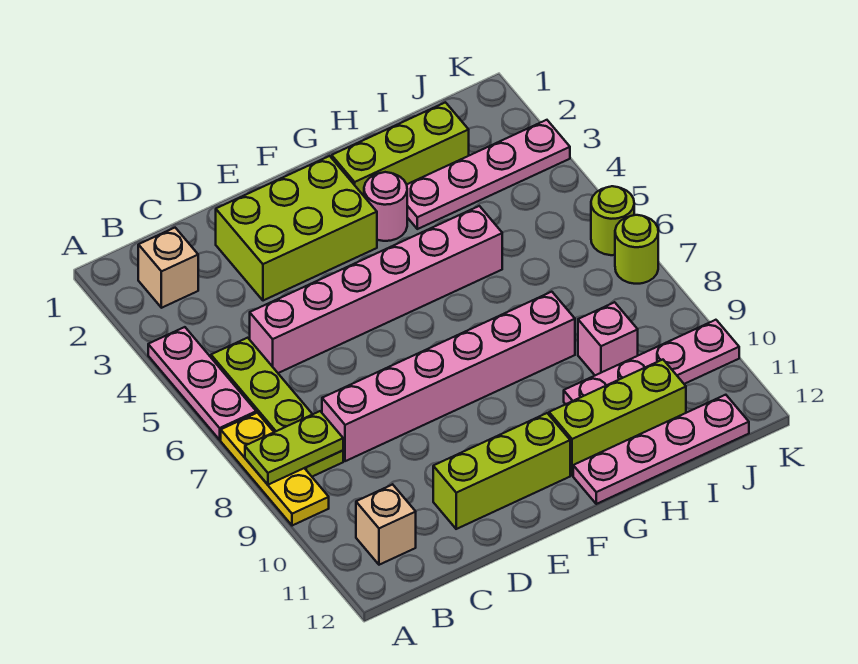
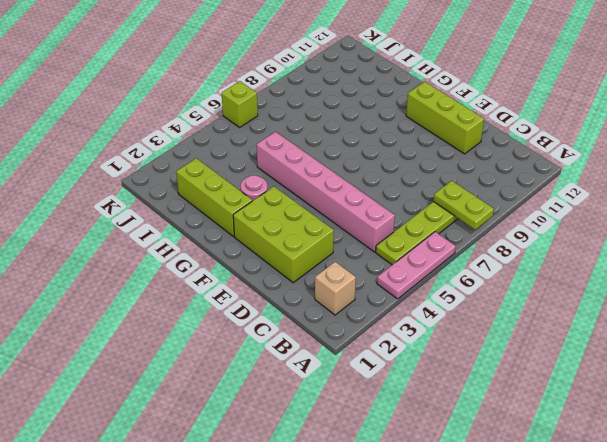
lime brick K6 level 1 -> lime round brick K6 level 1
none -> yellow plate A7:A9 level 1
none -> tan brick B11 level 1
none -> pink brick C8:H8 level 1

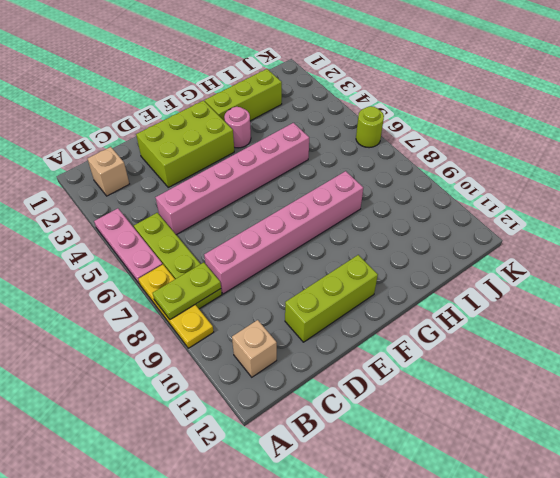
none -> lime brick G11:I11 level 1
none -> pink plate G12:J12 level 1
none -> pink plate H3:K3 level 1

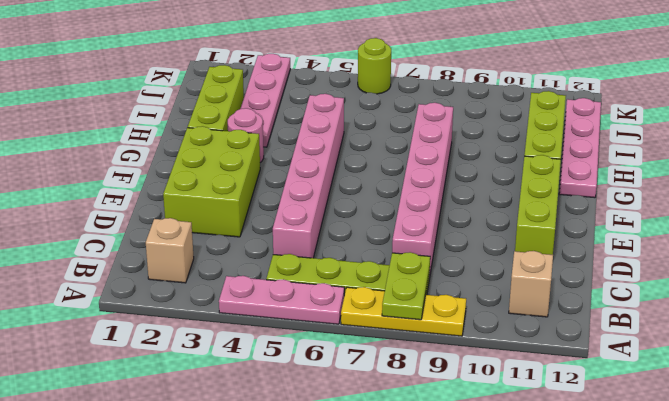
none -> pink plate H10:K10 level 1
none -> pink brick I9 level 1
none -> lime round brick K7 level 1

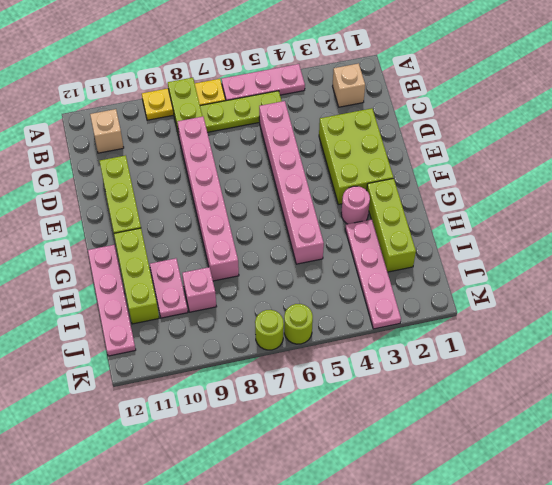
pink plate H10:I10 level 1 -> pink plate H10:K10 level 1

